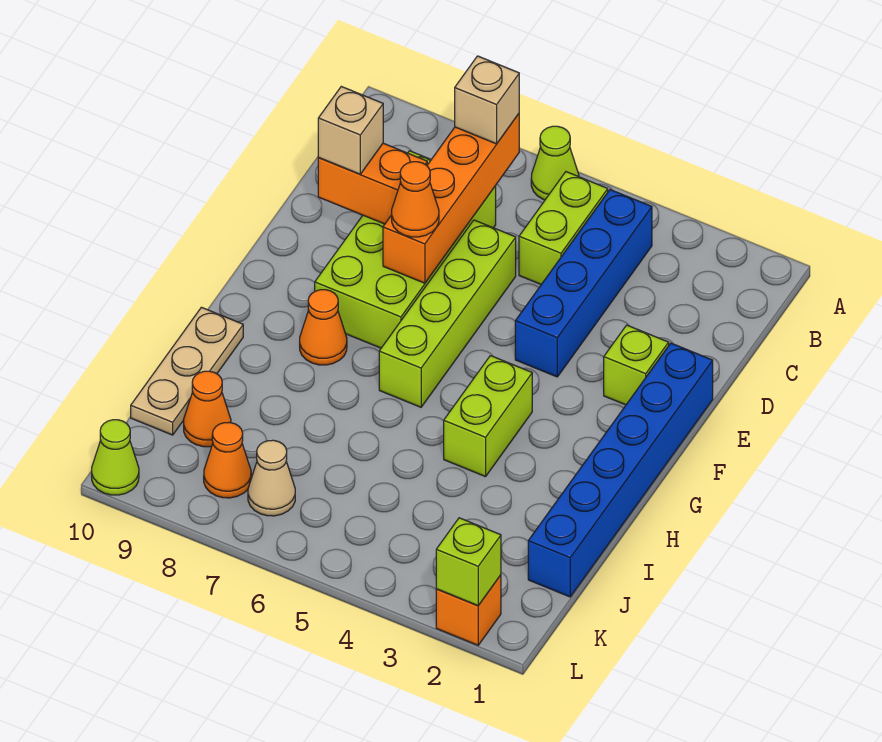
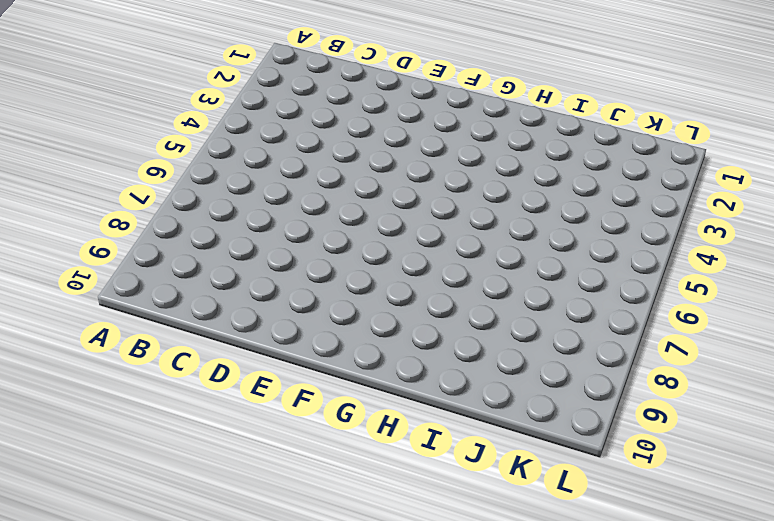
none -> lime cone A6 level 1
none -> blue brick B4:E4 level 1
none -> lime brick B5:C5 level 1

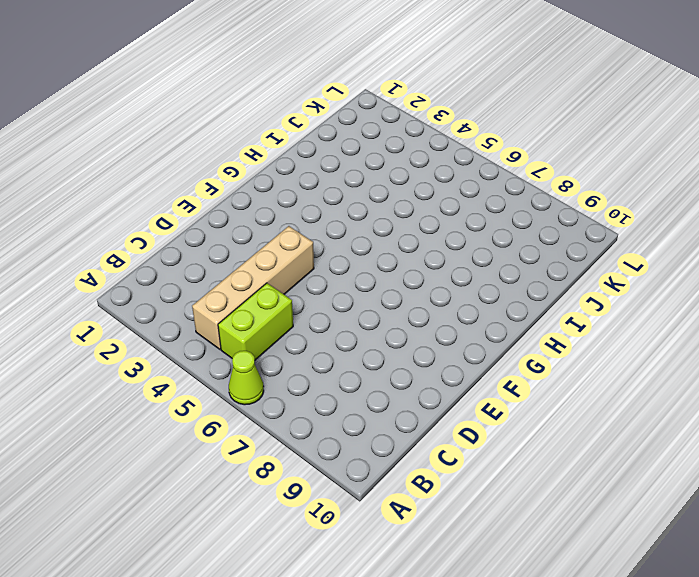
tan brick B4:E4 level 1 -> blue brick B4:E4 level 1
none -> lime brick C7:F8 level 1
none -> lime brick D6:G6 level 1
none -> blue brick E1:J1 level 1

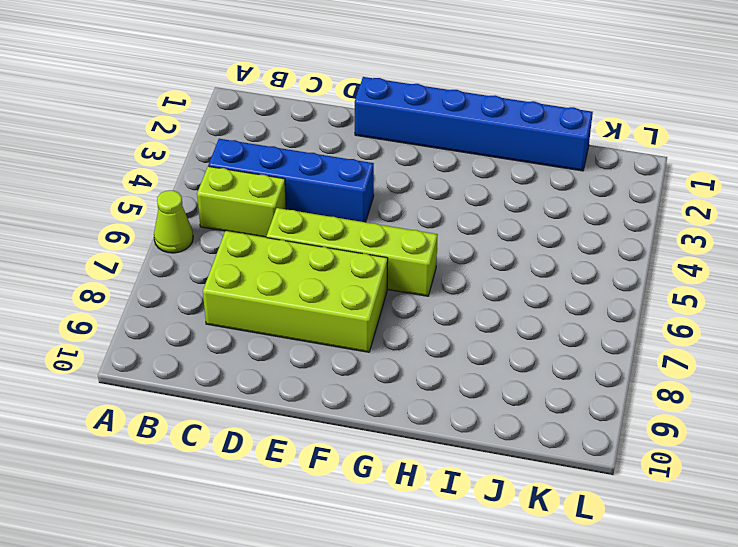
none -> lime brick E2 level 1
none -> lime brick G4:H4 level 1
none -> orange cone G8 level 1

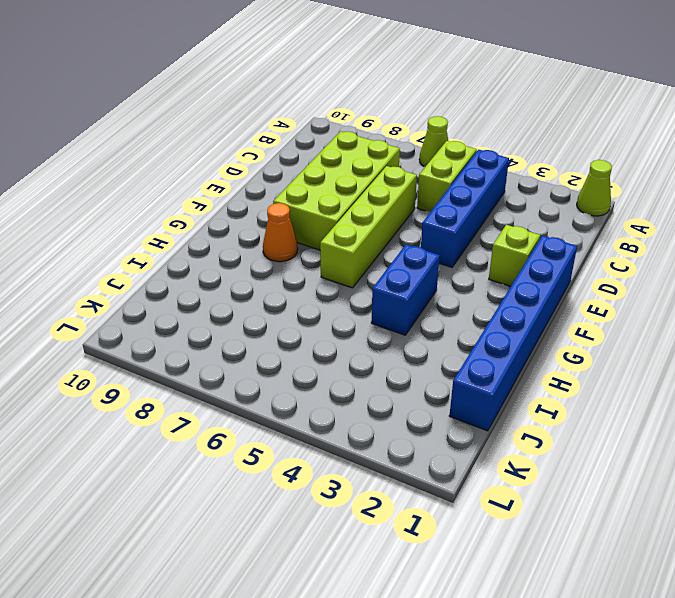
lime cone A1 level 1 -> lime cone L10 level 1
blue brick G4:H4 level 1 -> lime brick G4:H4 level 1
none -> tan plate H10:J10 level 1
none -> orange cone J9 level 1
none -> tan cone K7 level 1

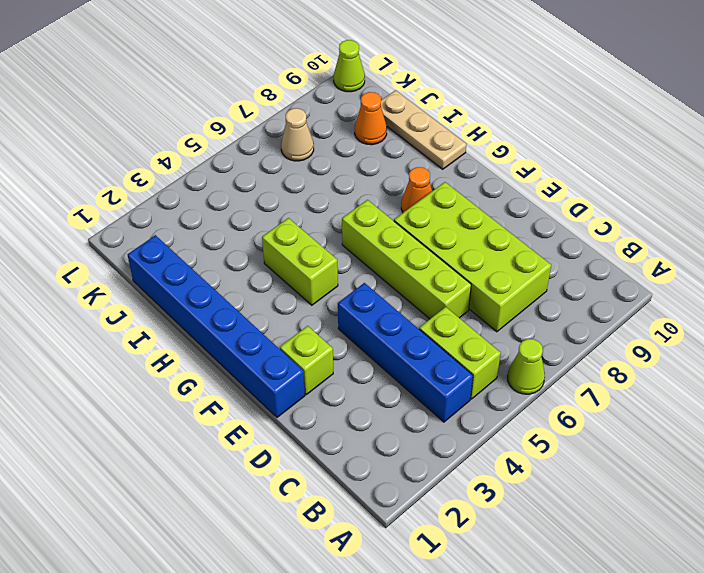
none -> orange cone K8 level 1
none -> orange brick L2 level 1
none -> orange brick B7:E7 level 2

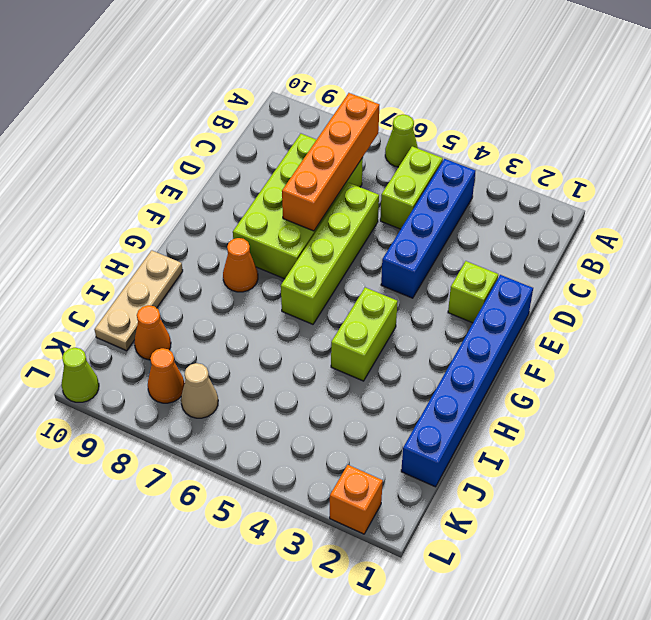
none -> orange brick D8:D9 level 2
none -> lime brick L2 level 2
none -> tan brick B7 level 3

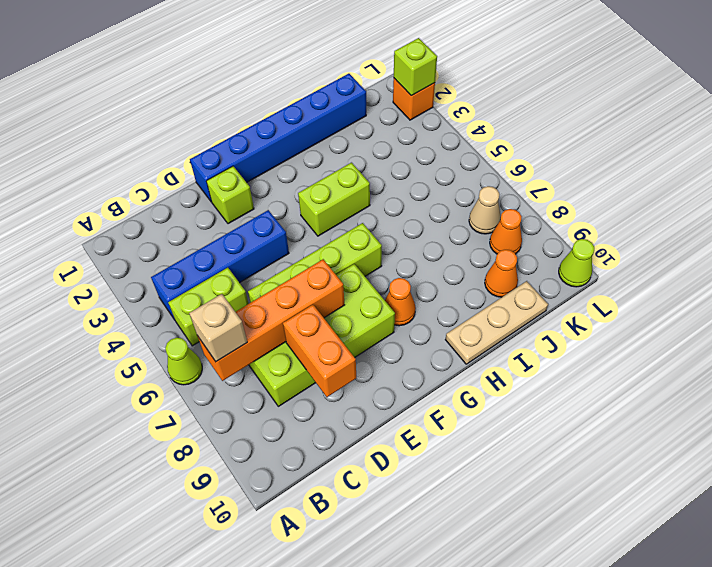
none -> tan brick D9 level 3
none -> orange cone E7 level 3

